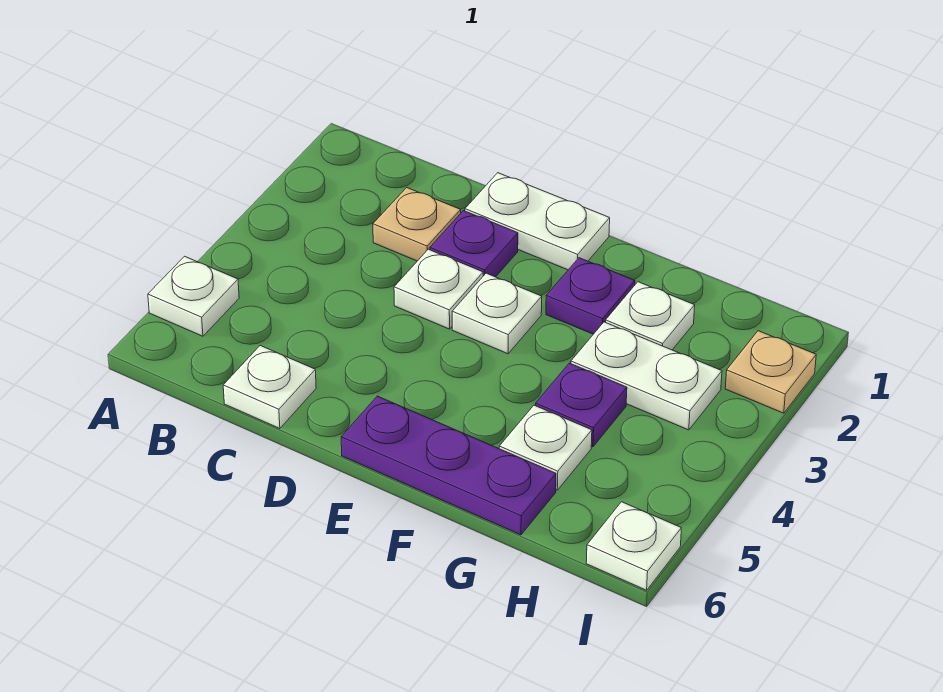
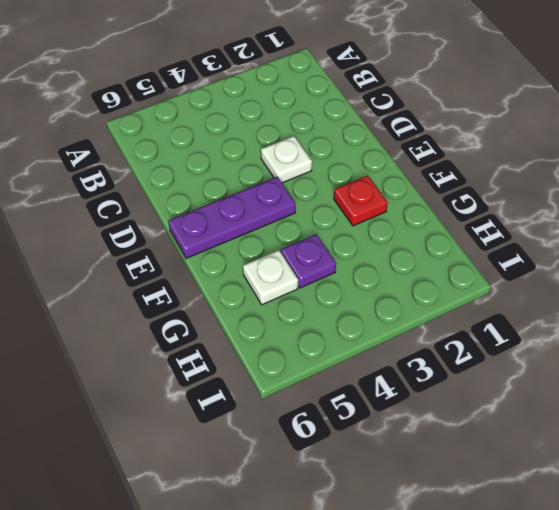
purple plate E4:E6 level 1 -> purple plate E6:G6 level 1
red plate F2 level 1 -> purple plate F2 level 1
none -> white plate A5 level 1
none -> tan plate C2 level 1
none -> white plate C6 level 1

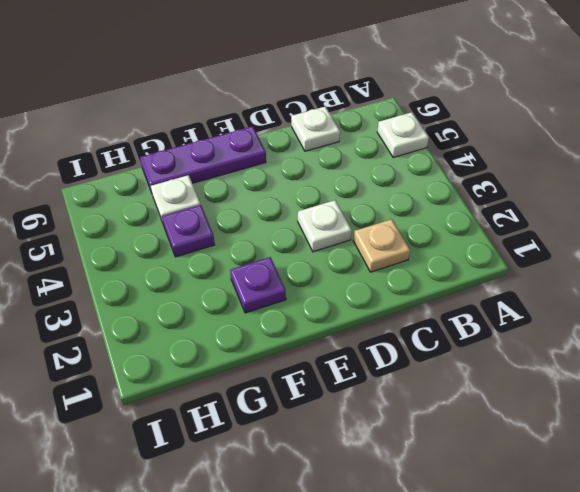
none -> white plate D1:E1 level 1
none -> purple plate D2 level 1
none -> white plate E3 level 1

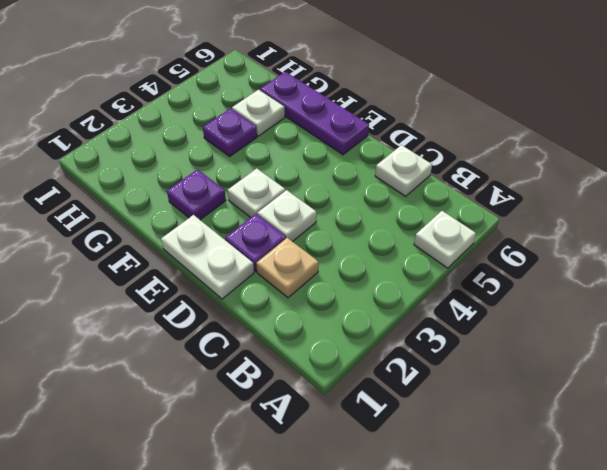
none -> white plate G2 level 1
none -> white plate G3:H3 level 1
none -> tan plate I2 level 1

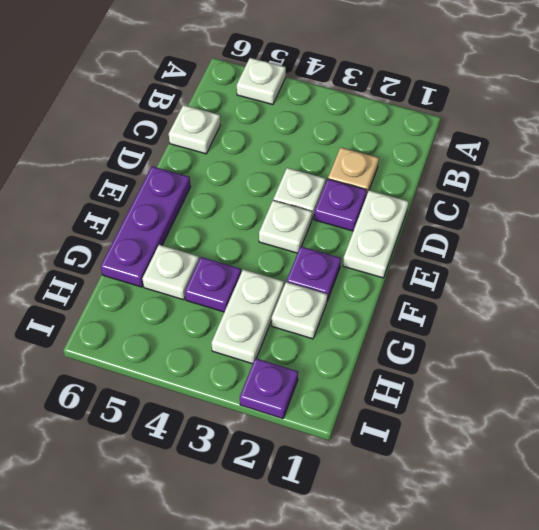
purple plate I2 level 1 -> tan plate I2 level 1
none -> white plate I6 level 1

